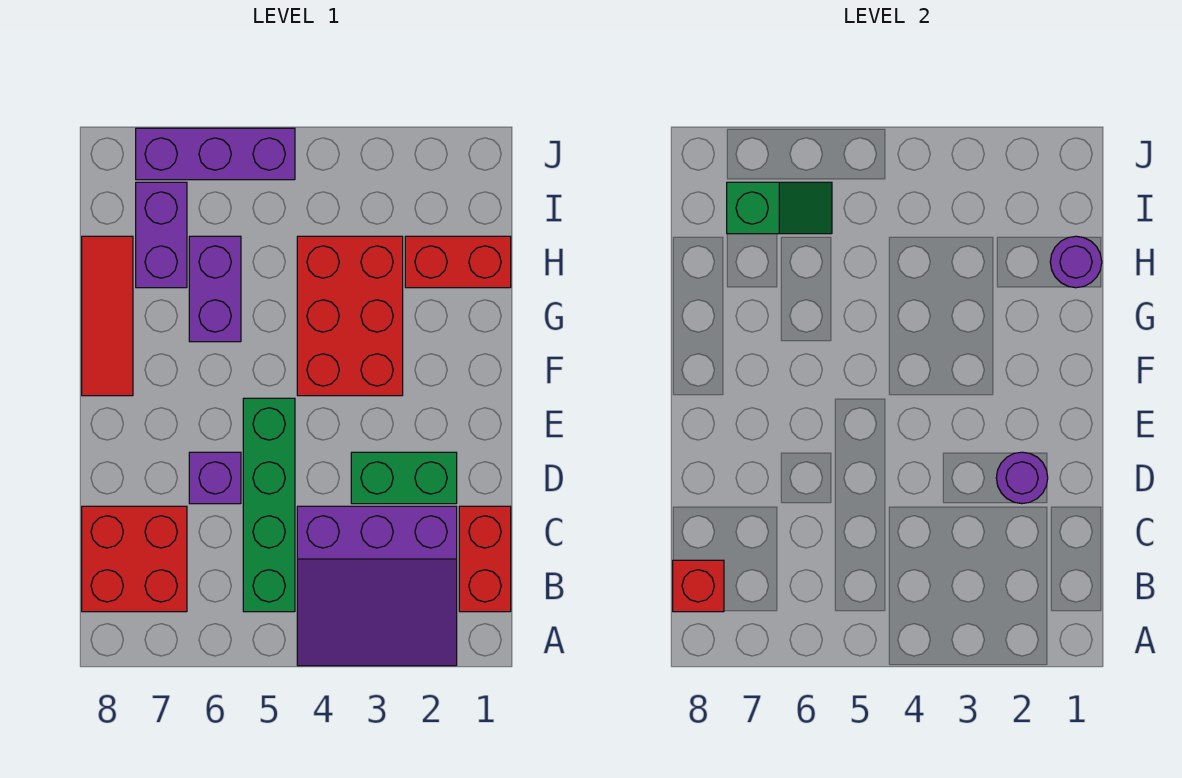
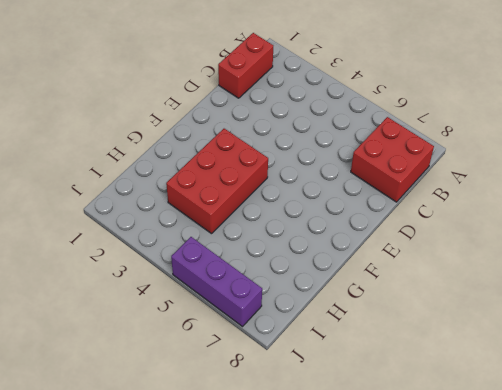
none -> purple slope A2:C4 level 1 top C
none -> green brick B5:E5 level 1
none -> green brick D2:D3 level 1

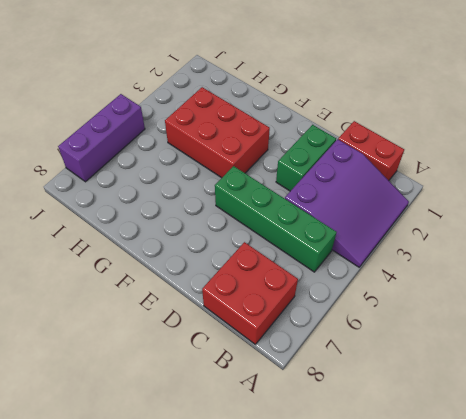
none -> purple brick D6 level 1
none -> red tile F8:H8 level 1
none -> purple brick G6:H6 level 1

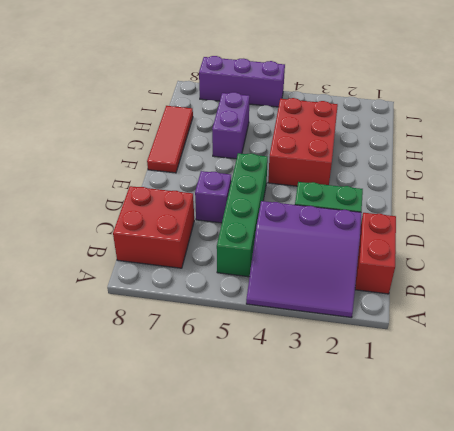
none -> red brick H1:H2 level 1
none -> purple brick H7:I7 level 1
none -> red brick B8 level 2

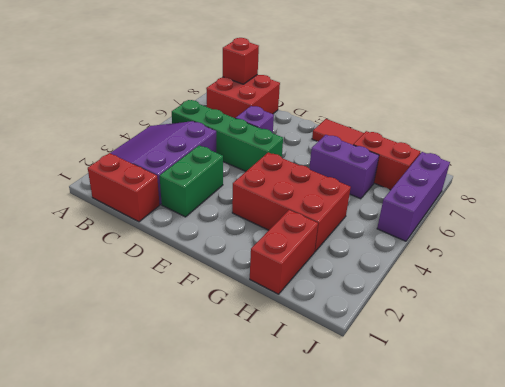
red brick H7:I7 level 1 -> purple brick H7:I7 level 1
none -> purple round brick D2 level 2
none -> purple round brick H1 level 2
none -> green slope I6:I7 level 2 top 7

